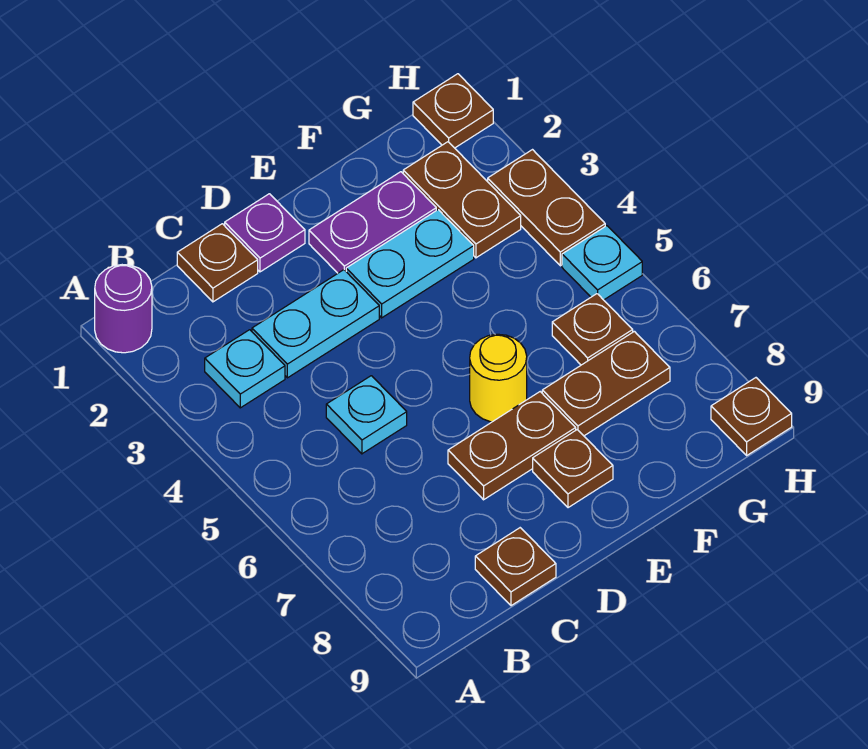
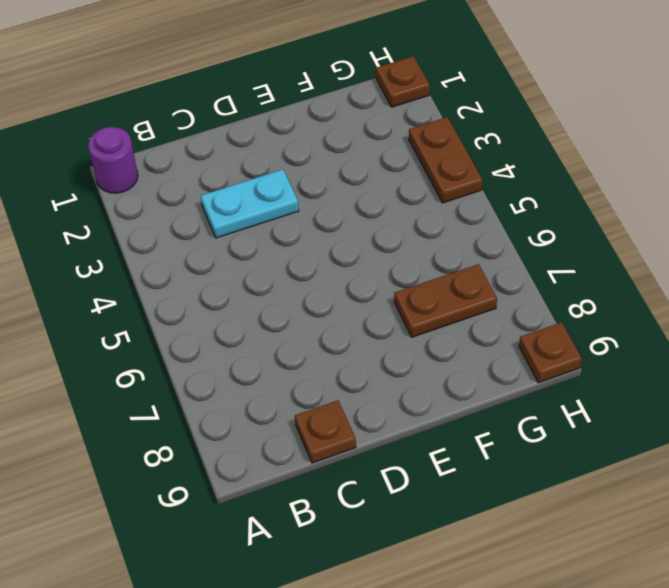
none -> cyan plate B3 level 1
none -> brown plate C1 level 1
none -> cyan plate C5 level 1

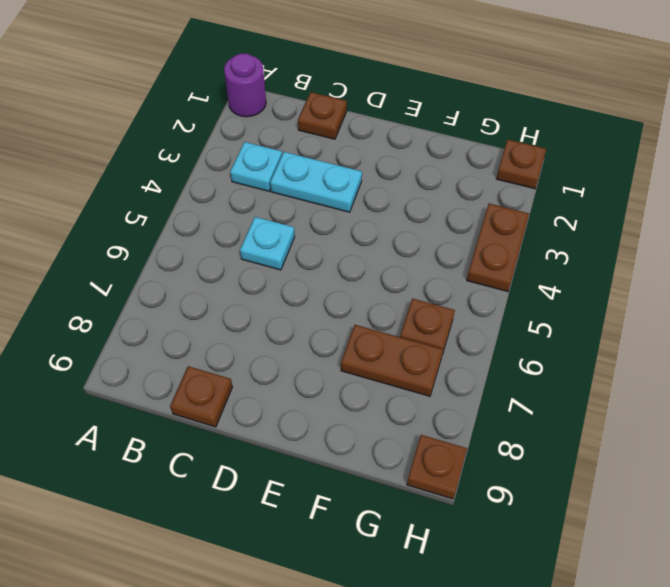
none -> purple plate D1 level 1
none -> brown plate D7:E7 level 1
none -> purple plate E2:F2 level 1

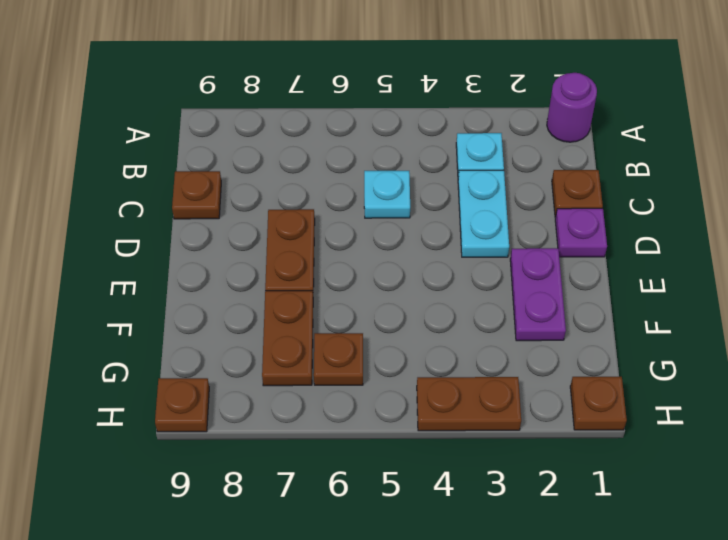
none -> cyan plate E3:F3 level 1
none -> yellow round brick E6 level 1
none -> brown plate E8 level 1

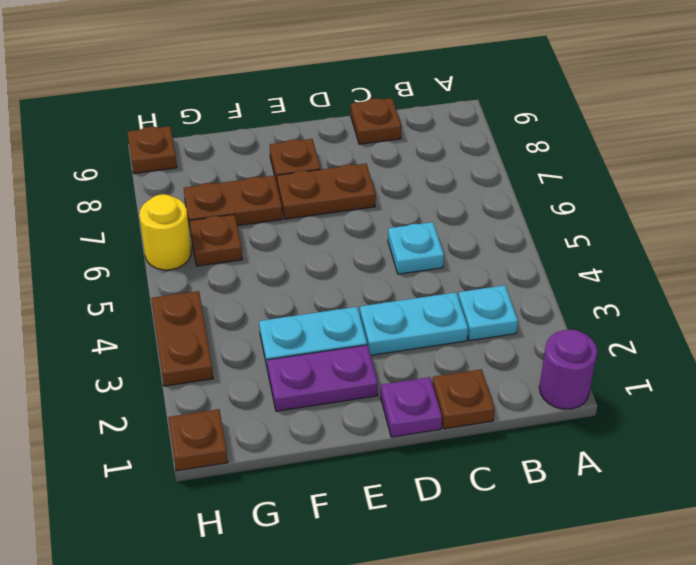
yellow round brick H6 level 1 -> yellow round brick E6 level 1
none -> brown plate G2:G3 level 1
none -> cyan plate H5 level 1

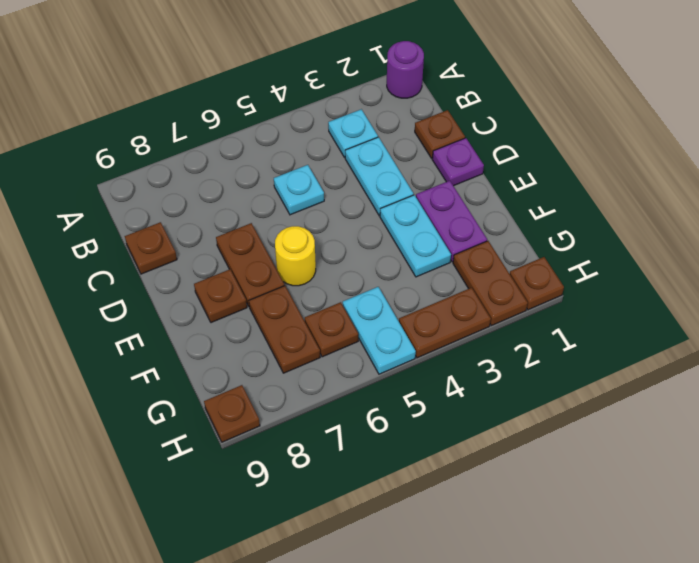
brown plate G2:H2 level 1 -> brown plate G2:G3 level 1
cyan plate G5:H5 level 1 -> cyan plate H5 level 1

